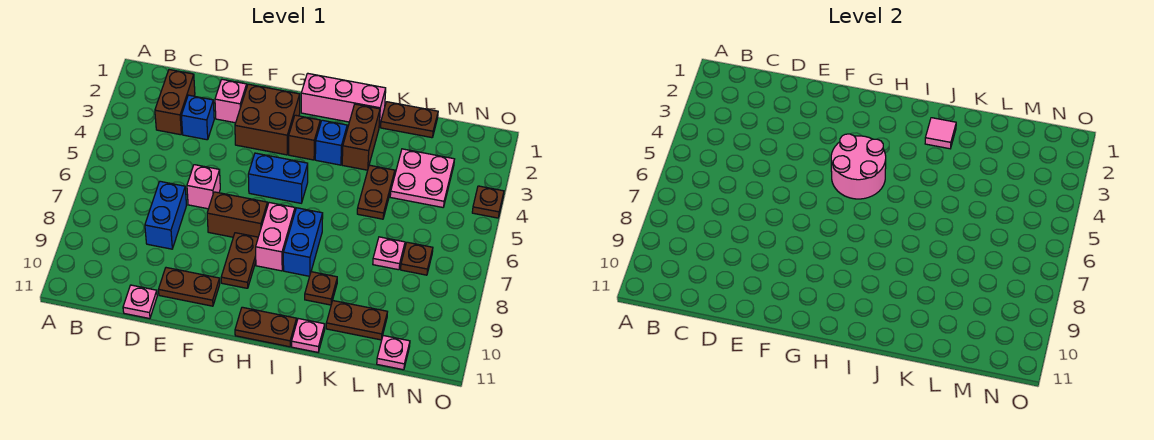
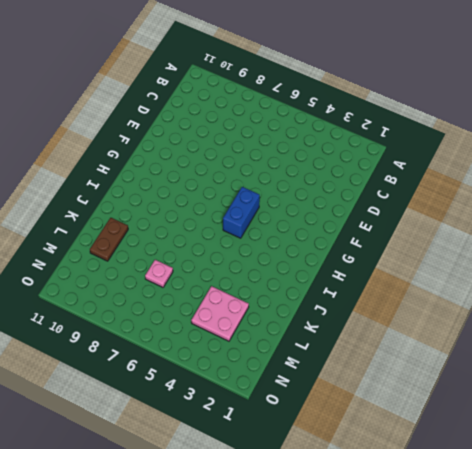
none -> brown brick C2:C3 level 1
none -> blue brick D3 level 1
none -> blue brick D7:D8 level 1
none -> pink plate D11 level 1

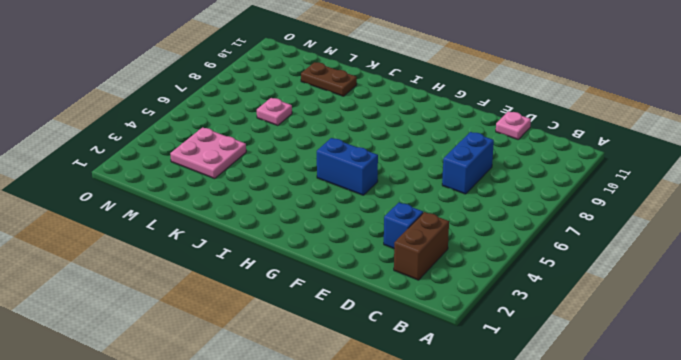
none -> pink brick E2 level 1
none -> pink brick E6 level 1
none -> brown plate E10:F10 level 1
none -> brown brick F2:G3 level 1

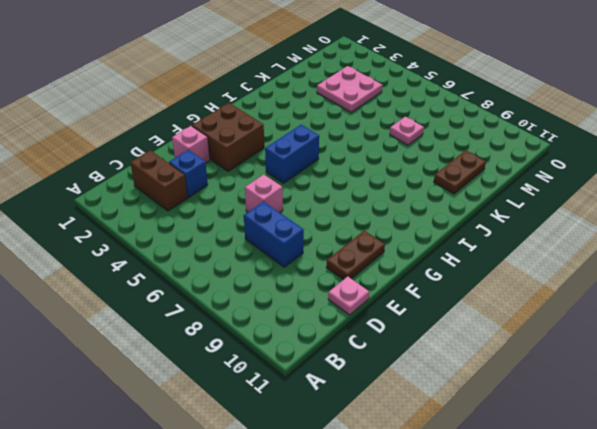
none -> brown brick F7:G7 level 1
none -> brown plate G8:G9 level 1
none -> pink brick H1:J1 level 1
none -> brown brick H3 level 1

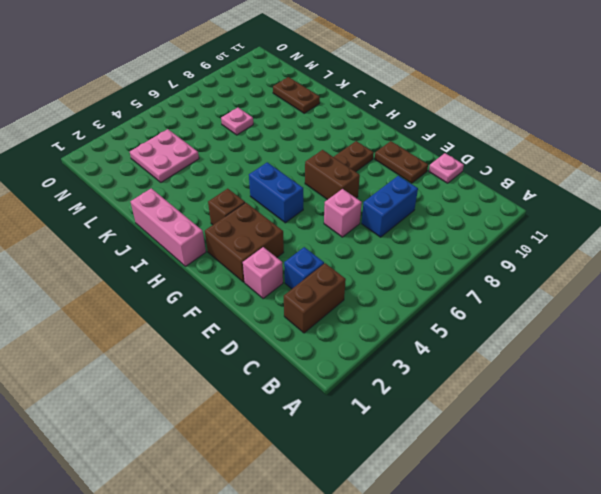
none -> pink brick H7:H8 level 1
none -> brown plate H11:I11 level 1
none -> blue brick I3 level 1
none -> blue brick I7:I8 level 1

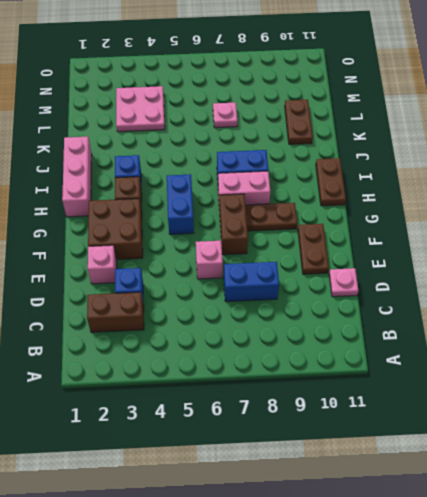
none -> brown brick J2:J3 level 1
none -> brown plate J9 level 1
none -> pink plate J11 level 1
none -> brown plate K1:L1 level 1

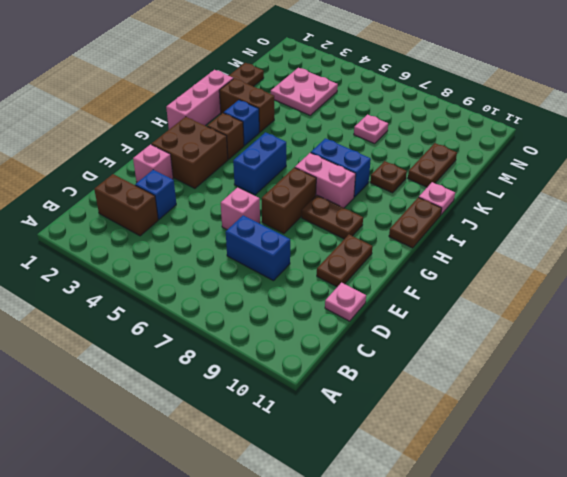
none -> brown plate K4:K5 level 1
none -> brown plate M7 level 1
none -> pink plate M11 level 1
none -> brown plate O4 level 1

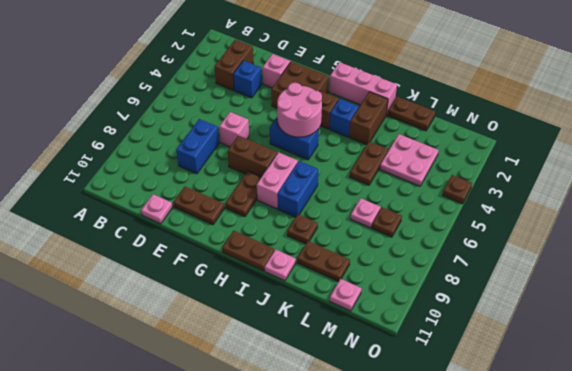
none -> pink tile J2 level 2

